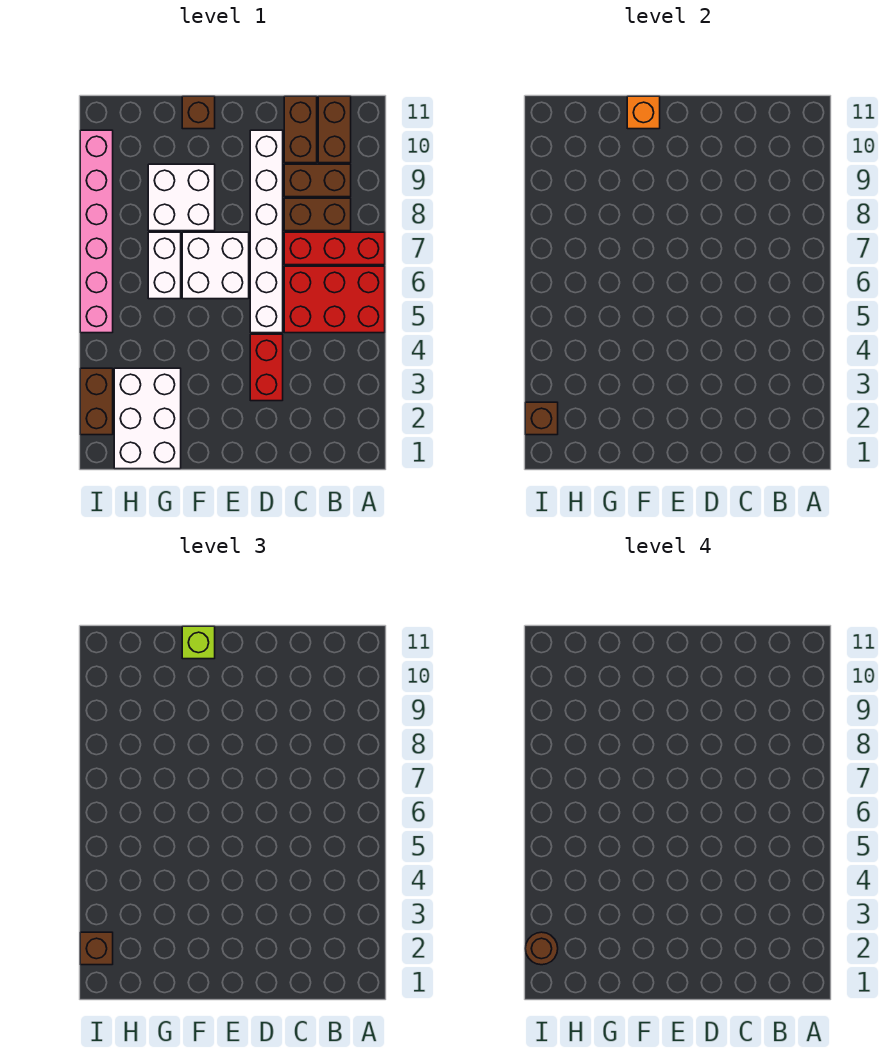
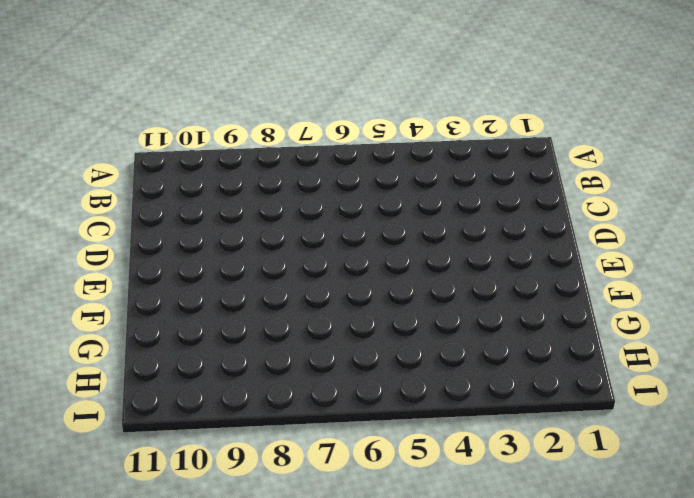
none -> red brick A5:C6 level 1
none -> red brick A7:C7 level 1
none -> brown brick B8:C8 level 1

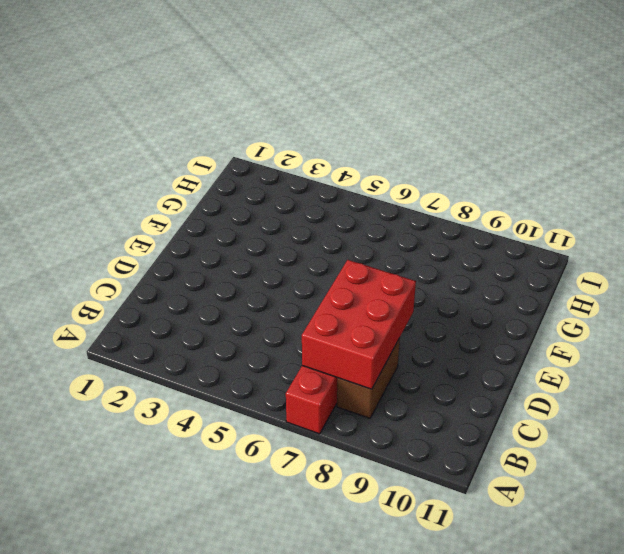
red brick B7:D8 level 2 -> red brick A5:C6 level 1
none -> brown brick B9:C9 level 1
none -> brown brick B10:B11 level 1
none -> brown brick C10:C11 level 1

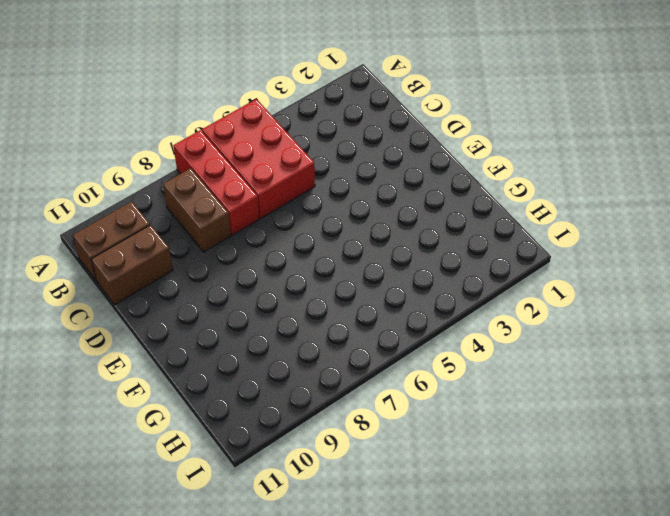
none -> brown brick B9:C9 level 1
none -> red brick D3:D4 level 1
none -> white brick D5:D10 level 1

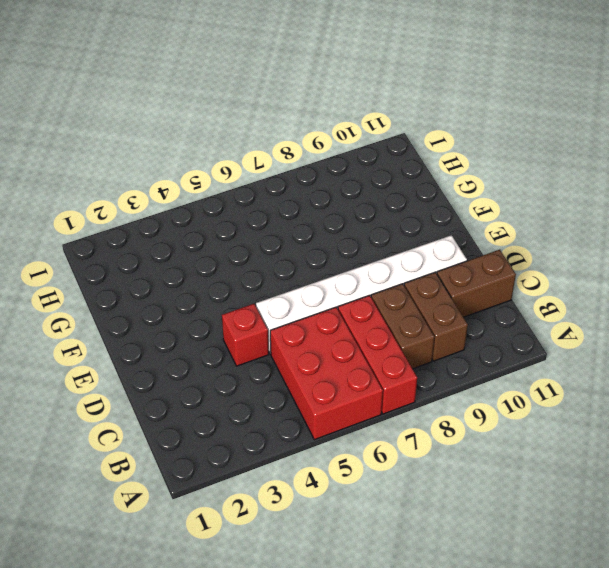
red brick D4 level 1 -> red brick D3:D4 level 1
none -> brown brick B10:B11 level 1
none -> white brick E6:F7 level 1
none -> white brick F8:G9 level 1

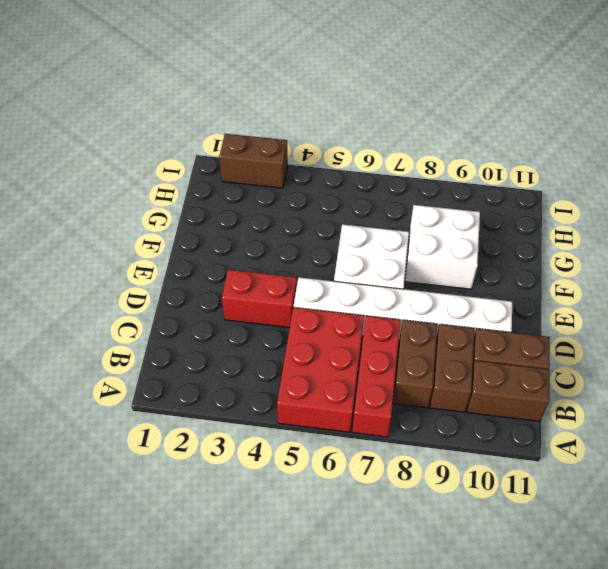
none -> brown brick F11 level 1
none -> white brick G1:H3 level 1
none -> white brick G6:G7 level 1

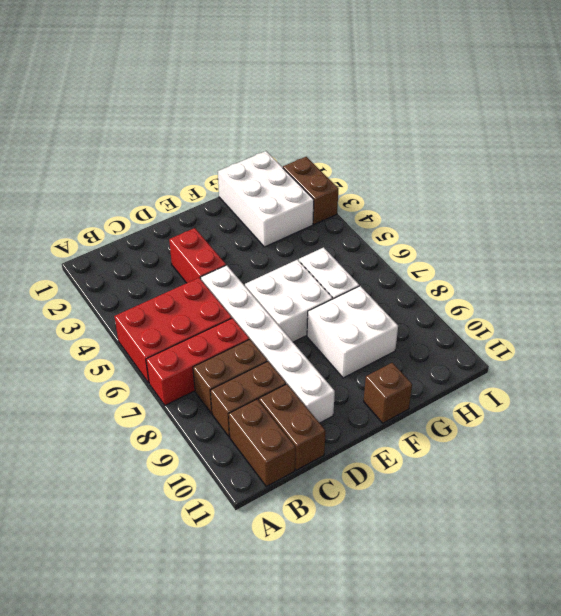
none -> pink brick I5:I10 level 1
none -> orange brick F11 level 2
none -> brown brick I2 level 2

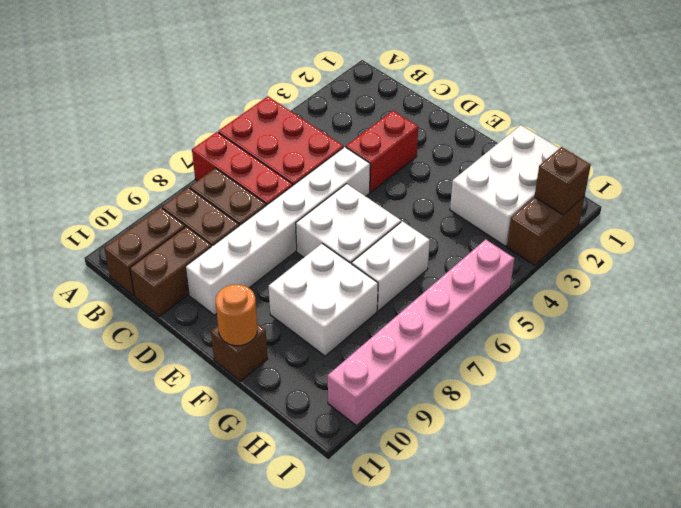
orange round brick F11 level 2 -> orange brick F11 level 2
none -> lime brick F11 level 3
none -> brown brick I2 level 3
none -> brown round brick I2 level 4

